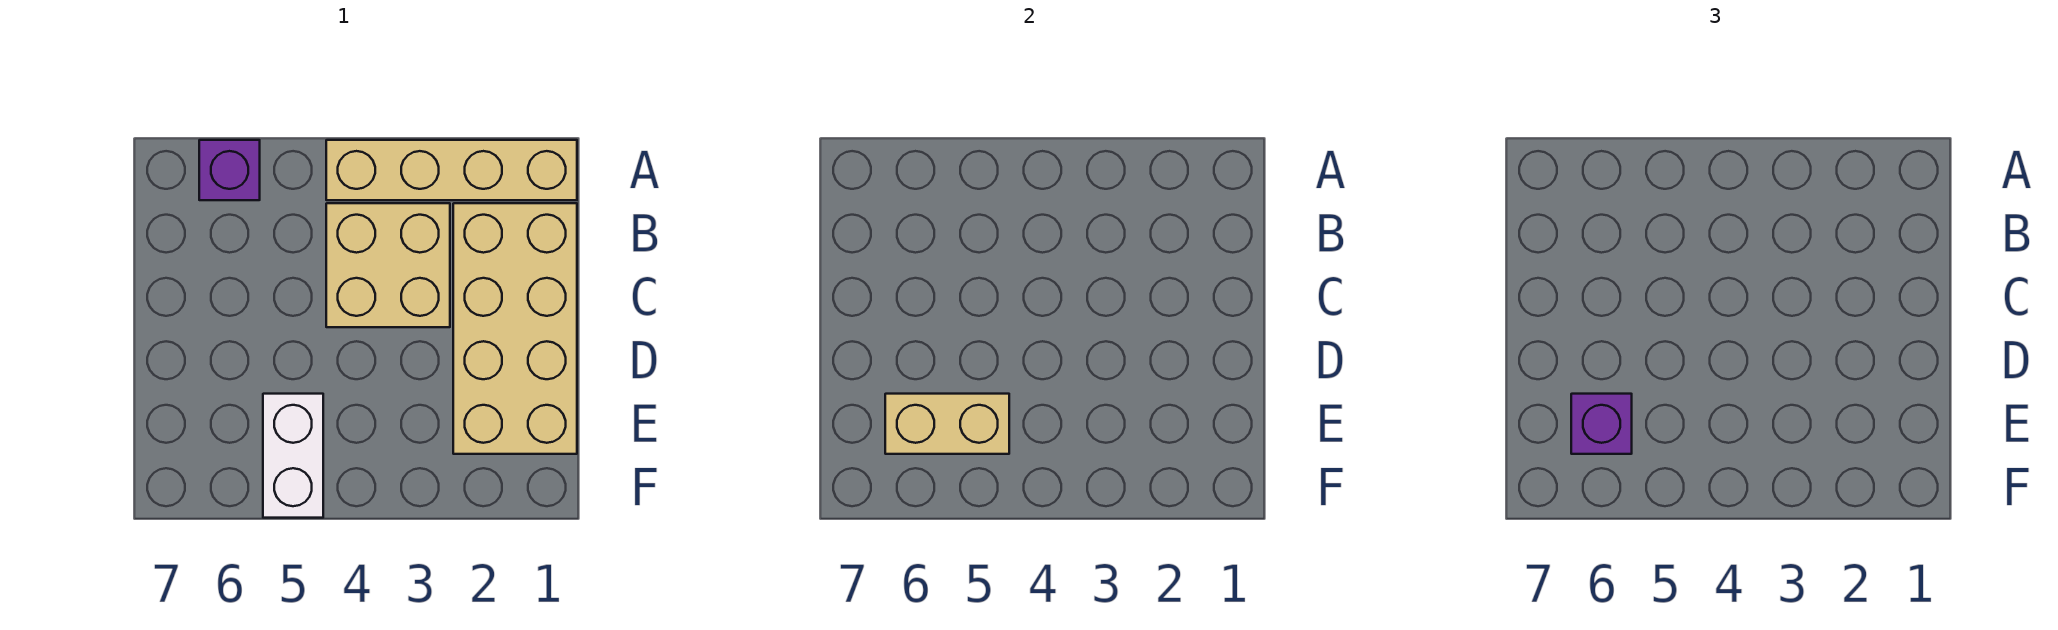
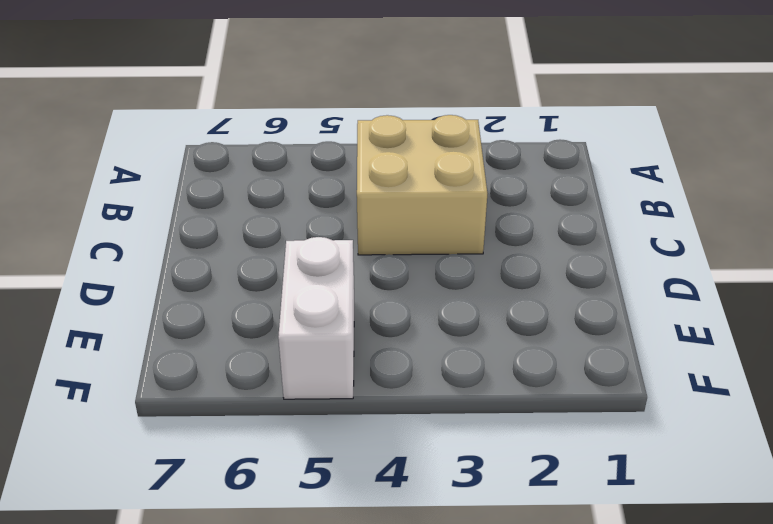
none -> tan brick A1:A4 level 1
none -> purple brick A6 level 1

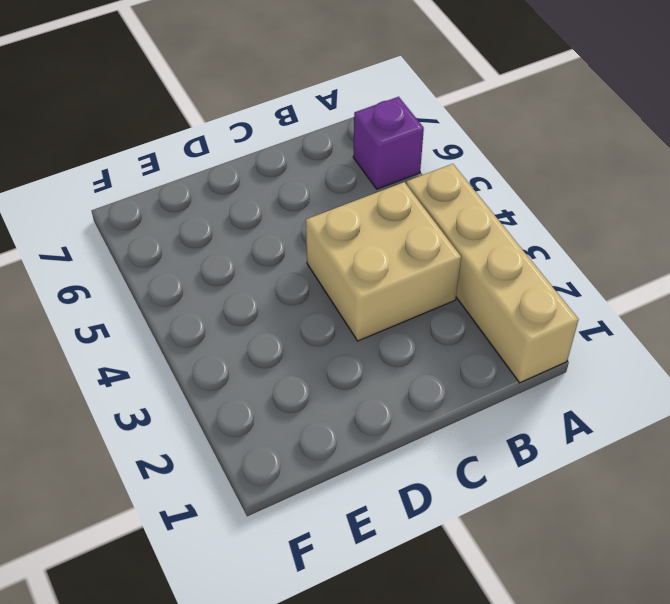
none -> tan brick B1:E2 level 1
none -> white brick E5:F5 level 1

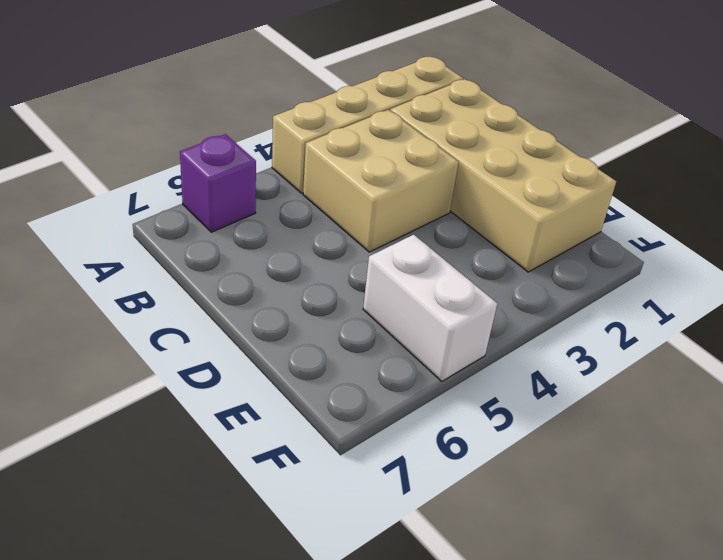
none -> tan brick E5:E6 level 2
none -> purple brick E6 level 3

